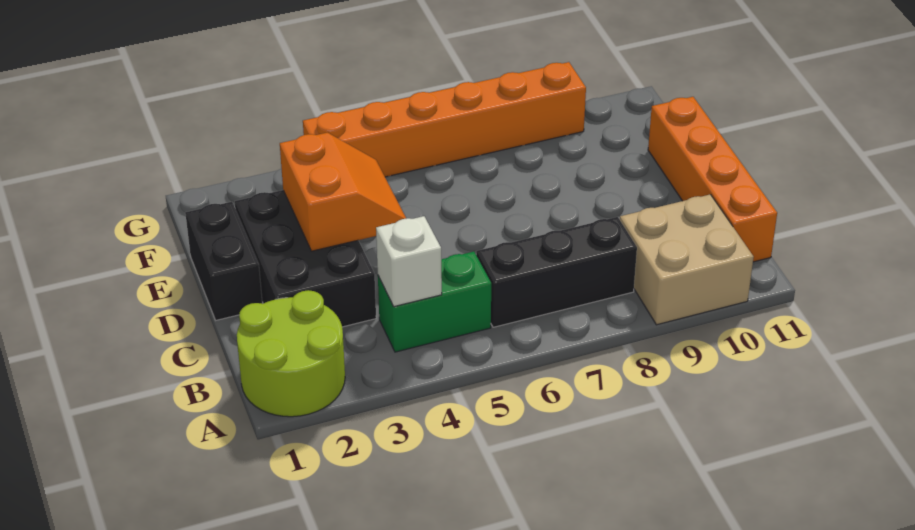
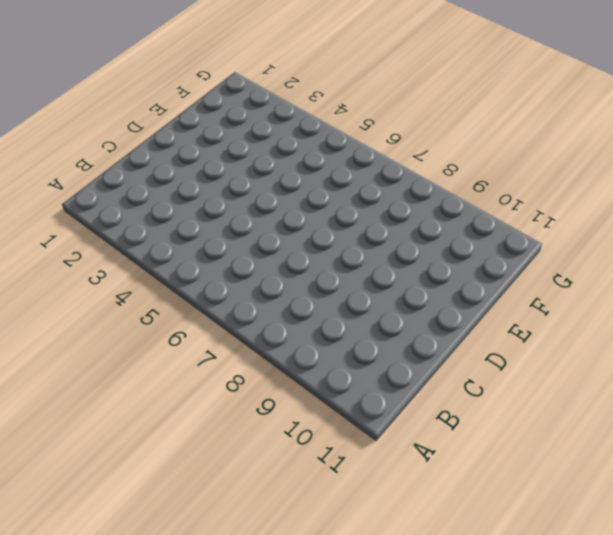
none -> lime round brick A1:B2 level 1
none -> tan brick A9:B10 level 1

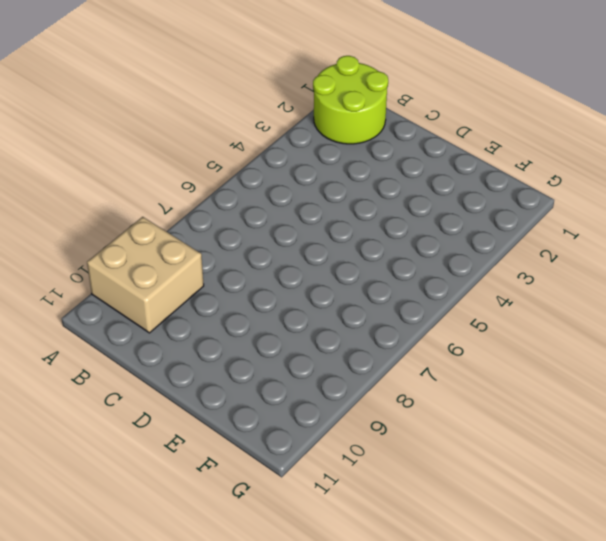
none -> green brick B4:B5 level 1
none -> black brick B6:B8 level 1

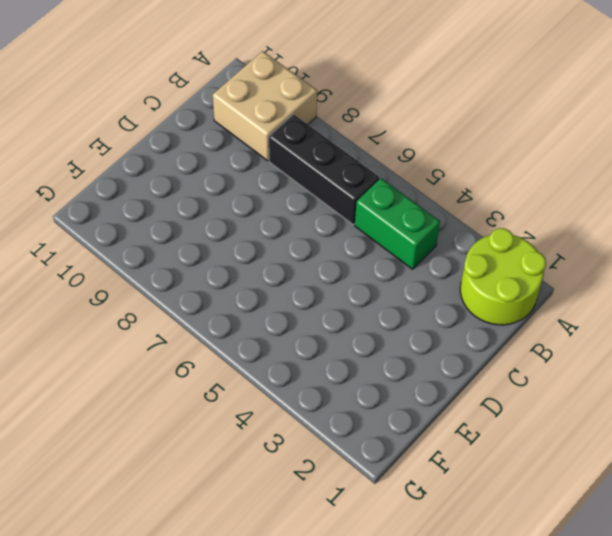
none -> orange brick B11:E11 level 1
none -> black brick C2:E3 level 1

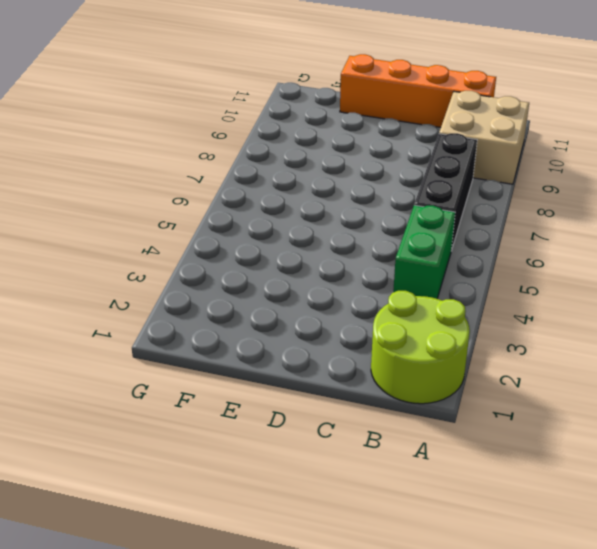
none -> black brick C2:E3 level 1
none -> black brick D1:E1 level 1

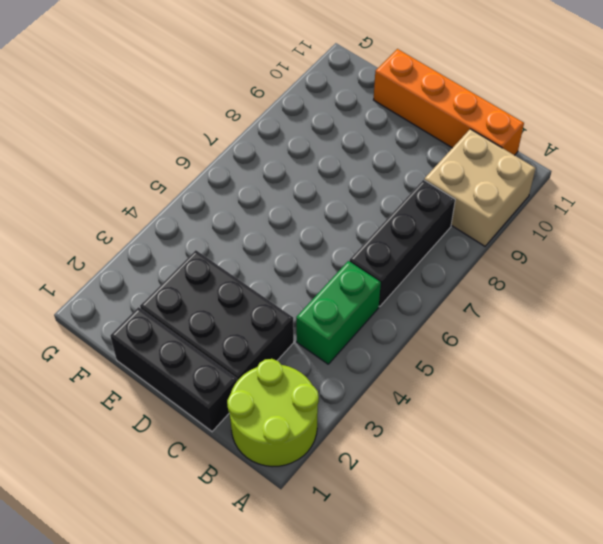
black brick C1:E1 level 1 -> black brick D1:E1 level 1
none -> orange brick G4:G9 level 1
none -> white brick B4 level 2

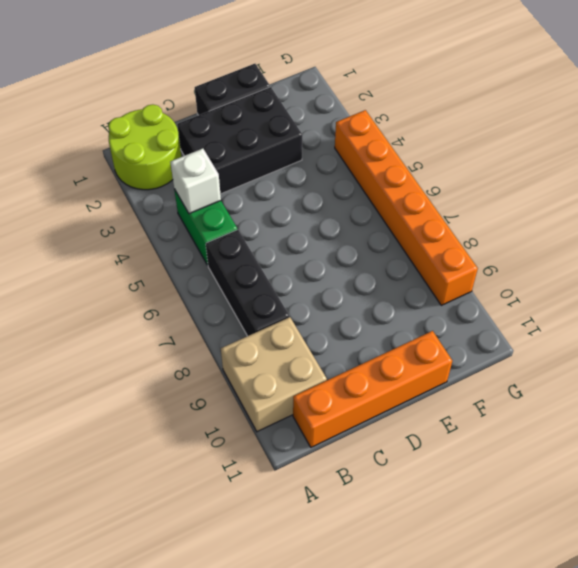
none -> orange slope D3:E4 level 2 top 3

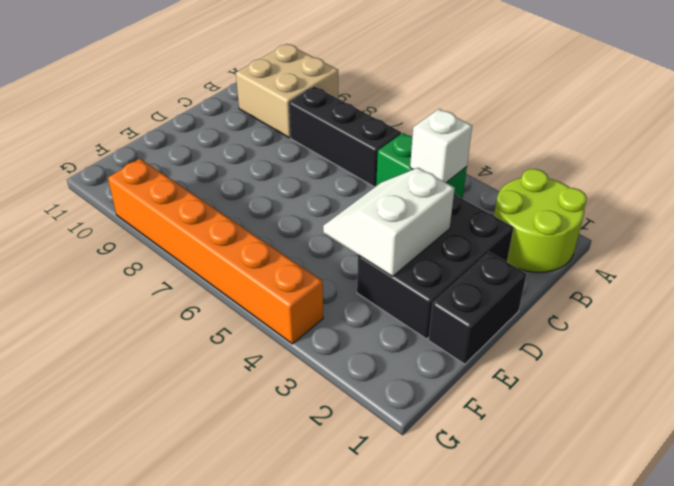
white slope D3:E4 level 2 top 3 -> orange slope D3:E4 level 2 top 3
none -> orange brick B11:E11 level 1

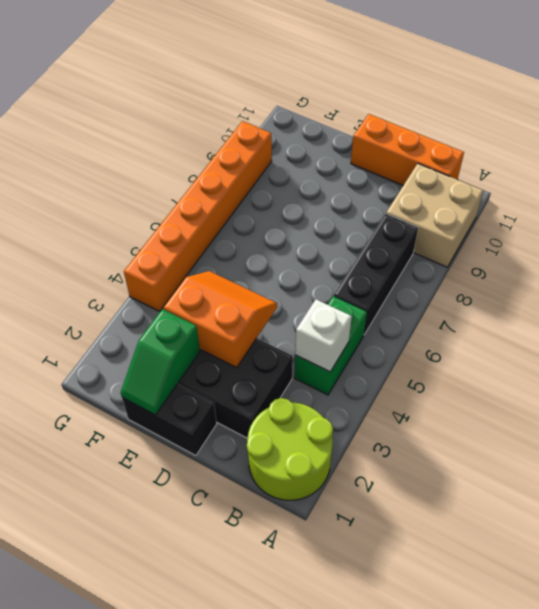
orange brick B11:D11 level 1 -> orange brick B11:E11 level 1
green slope E1:E2 level 2 top 2 -> none

